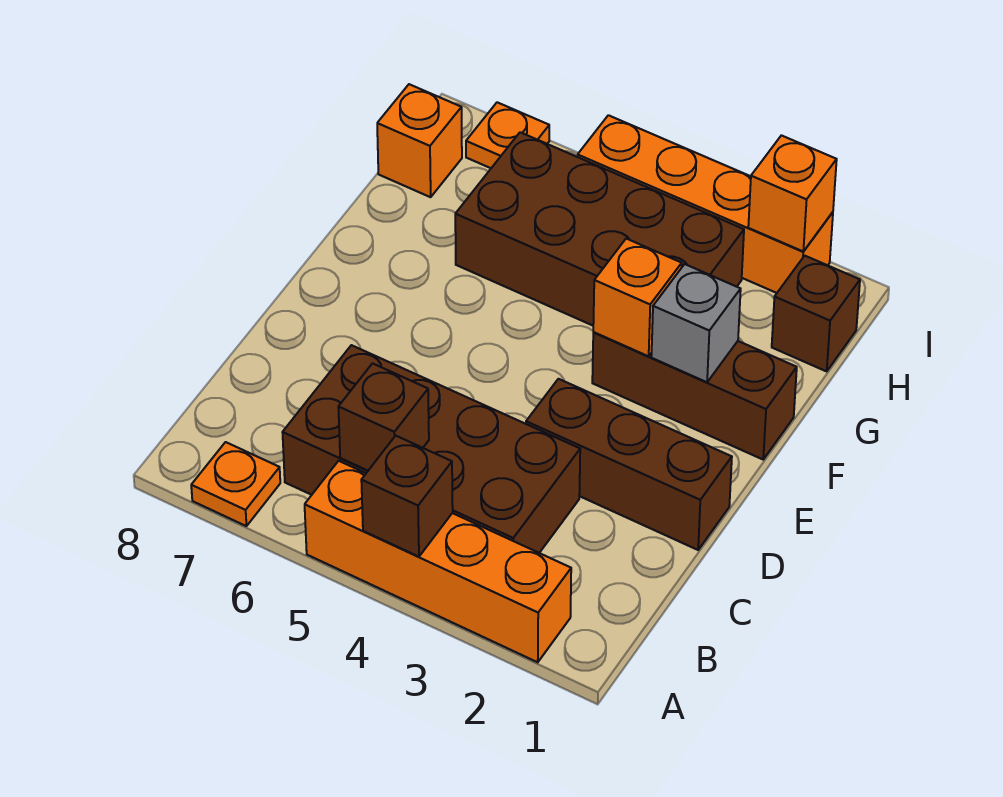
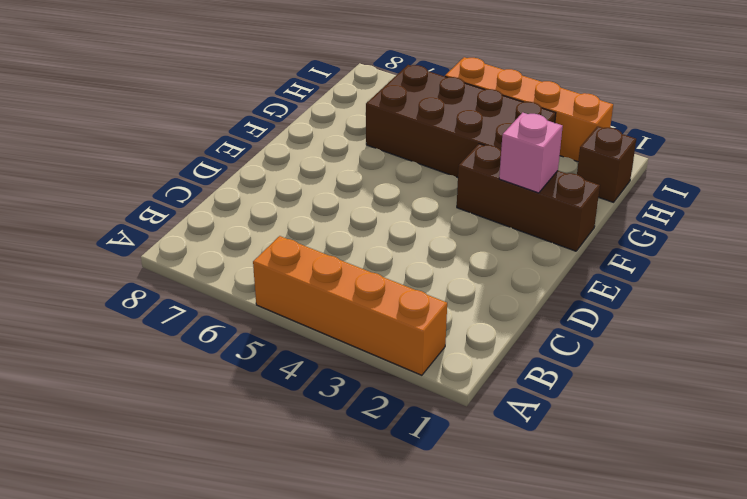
pink brick F2 level 2 -> grey brick F2 level 2
none -> orange plate A7 level 1
none -> brown brick B3:C6 level 1
none -> brown brick D1:D3 level 1

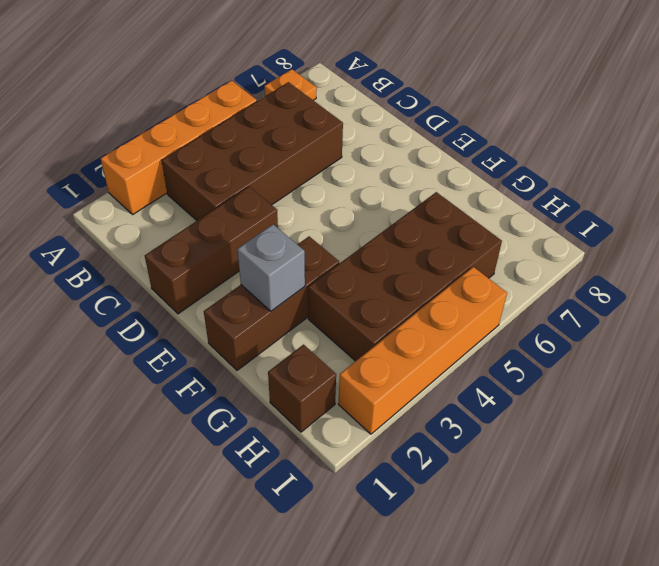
none -> orange brick H8 level 1
none -> orange plate I7 level 1
none -> brown brick A4 level 2

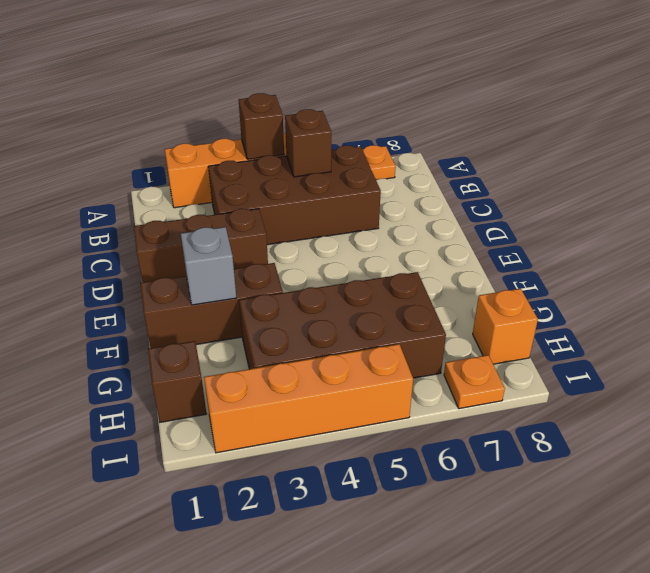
none -> orange brick F3 level 2
none -> orange brick I2 level 2

